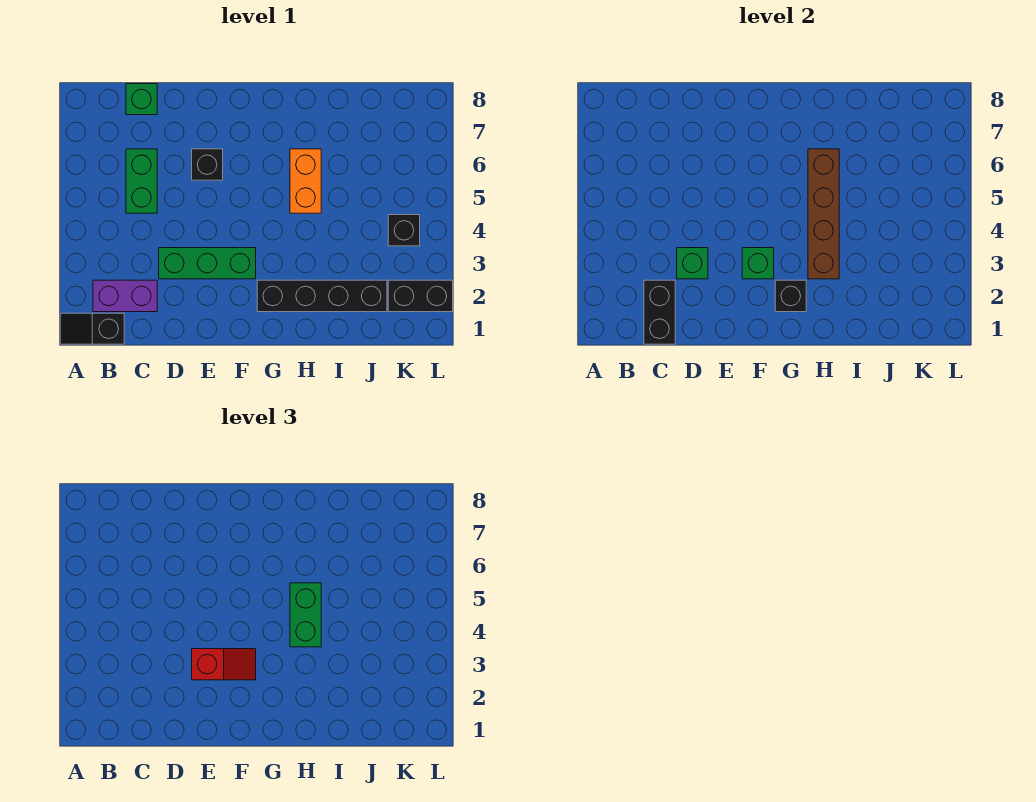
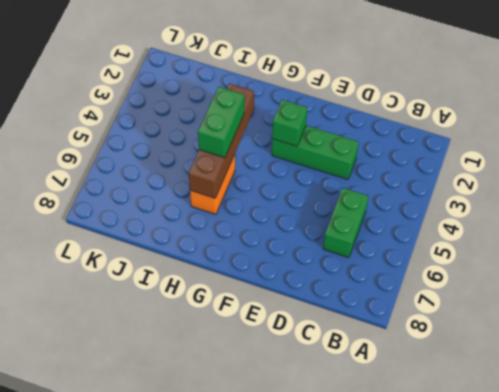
none -> black slope A1:B1 level 1 top B
none -> purple brick B2:C2 level 1
none -> green brick C8 level 1

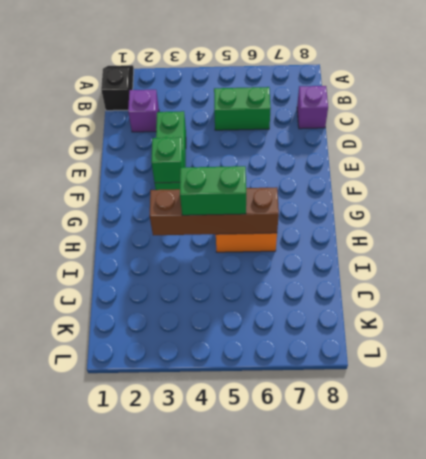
purple brick C2 level 1 -> purple brick B2:C2 level 1
purple brick C8 level 1 -> green brick C8 level 1
none -> black brick E6 level 1
none -> black brick G2:J2 level 1
none -> black brick K2:L2 level 1

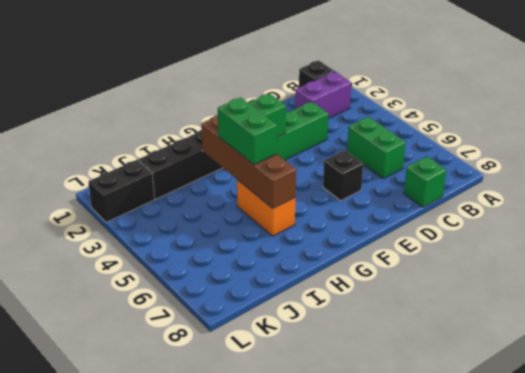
none -> black brick K4 level 1
none -> black brick C1:C2 level 2
none -> green brick D3 level 2

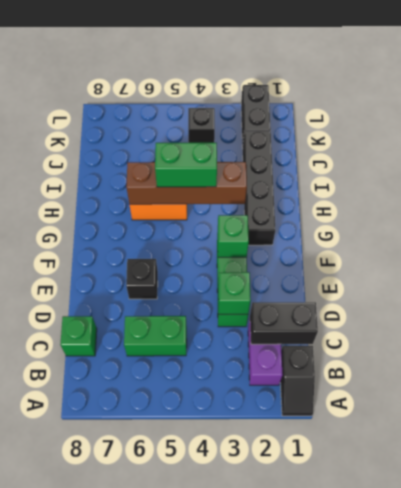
none -> black brick G2 level 2
none -> red slope E3:F3 level 3 top E

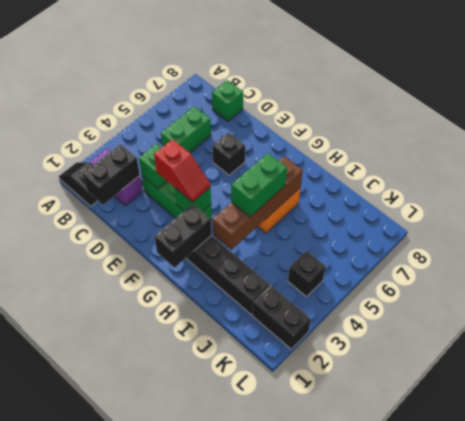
black brick G1:G2 level 2 -> black brick G2 level 2

